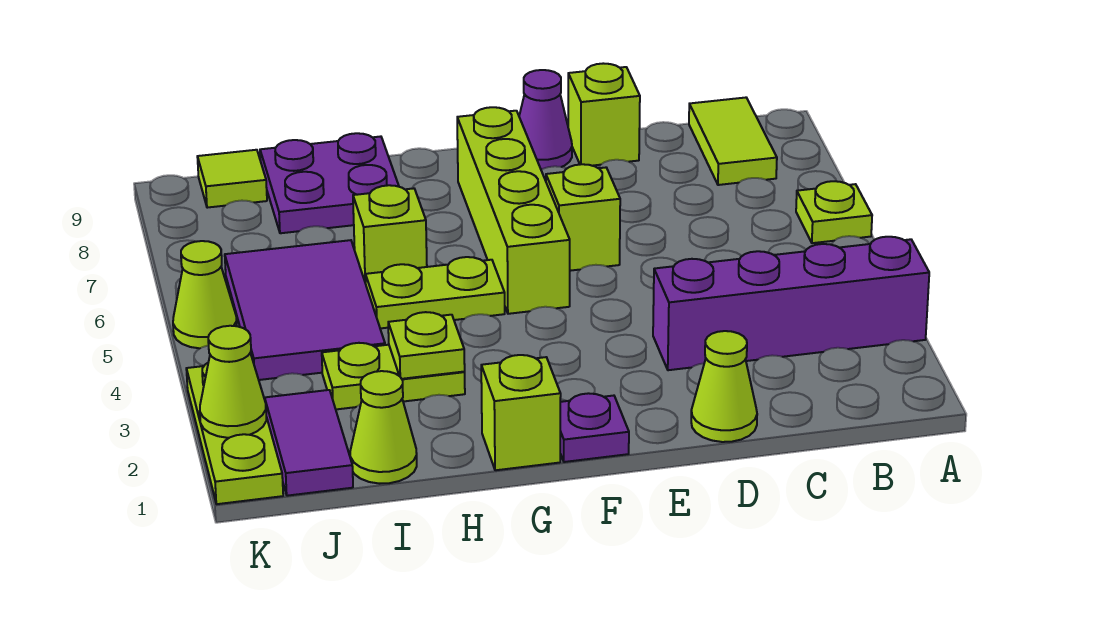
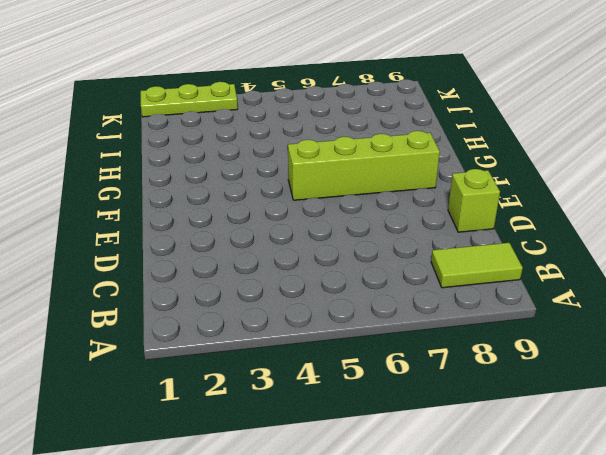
none -> purple brick A3:D3 level 1
none -> lime plate A6 level 1
none -> lime cone D1 level 1

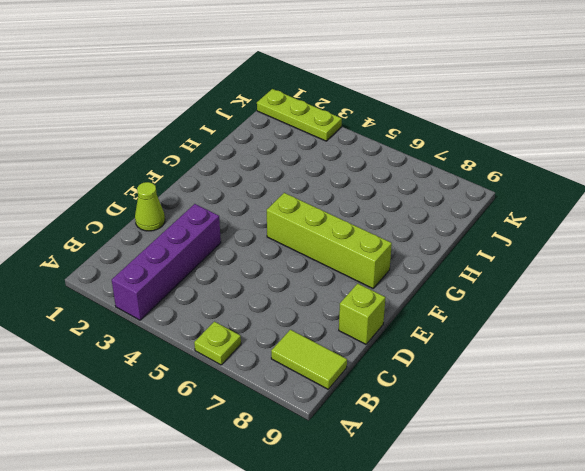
none -> lime brick E6 level 1
none -> purple cone E9 level 1
none -> purple plate F1 level 1

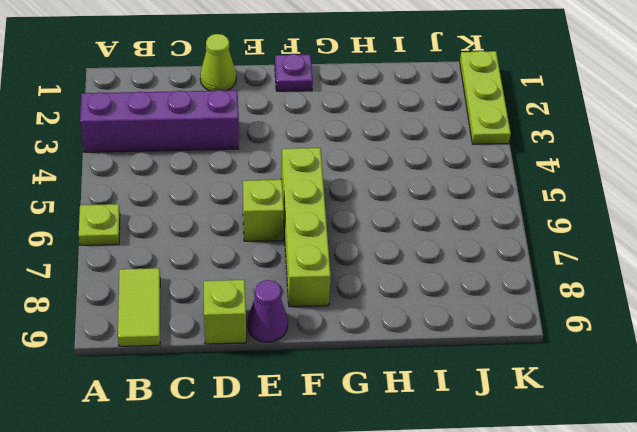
none -> lime brick G1 level 1
none -> lime plate G5:H5 level 1
none -> lime plate H3:I3 level 1

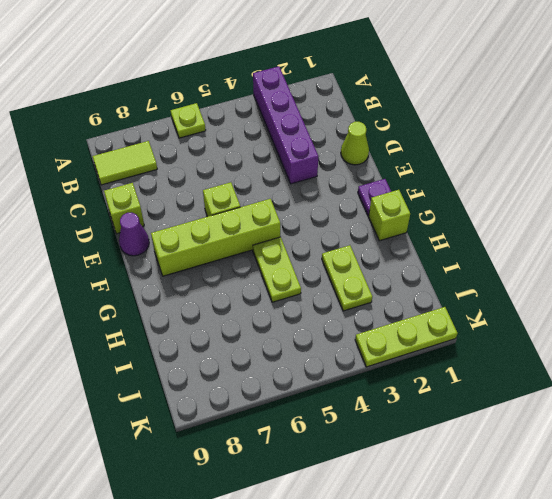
none -> lime brick H6 level 1
none -> purple plate H8:I9 level 1
none -> lime cone I1 level 1

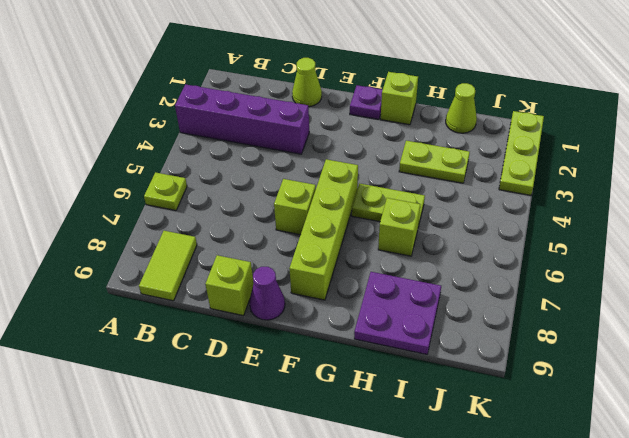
none -> purple tile I4:J6 level 1
none -> purple tile J1:J2 level 1
none -> lime tile J9 level 1

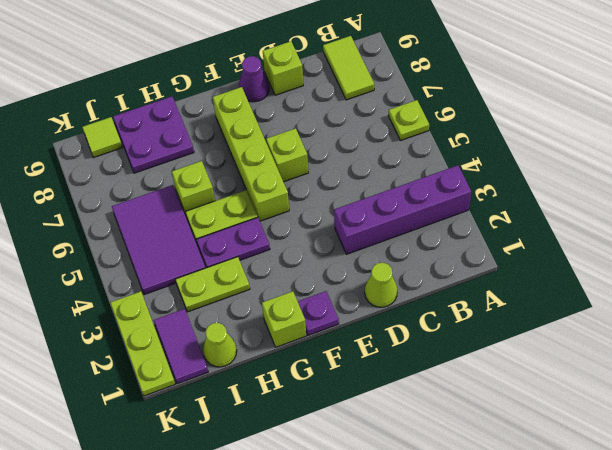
purple plate G4:H4 level 1 -> none
none -> lime cone K5 level 1
none -> lime plate H3 level 2
none -> lime cone K2 level 2

